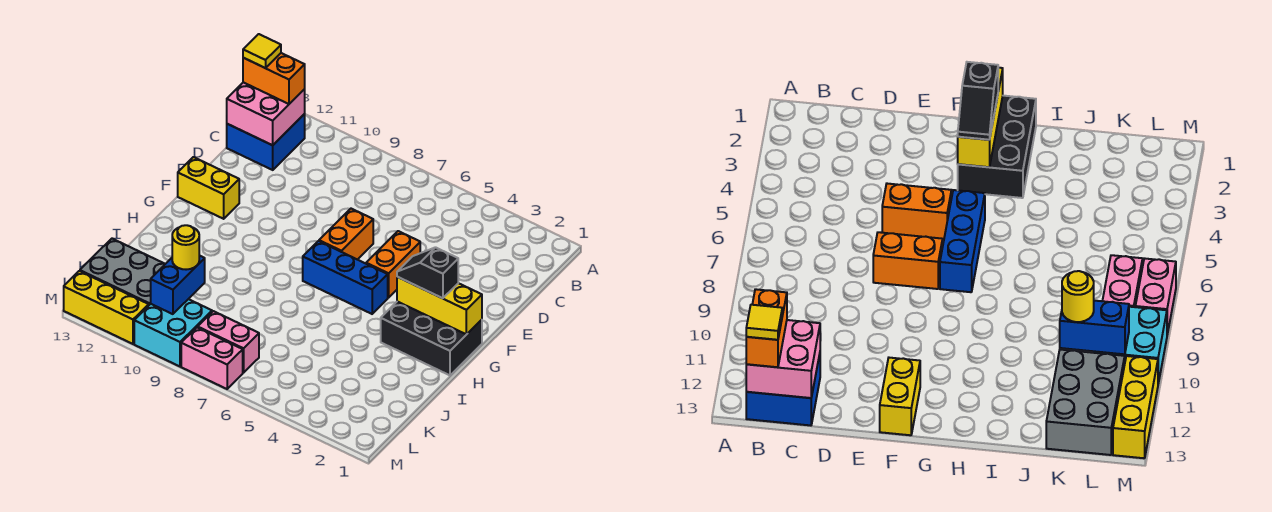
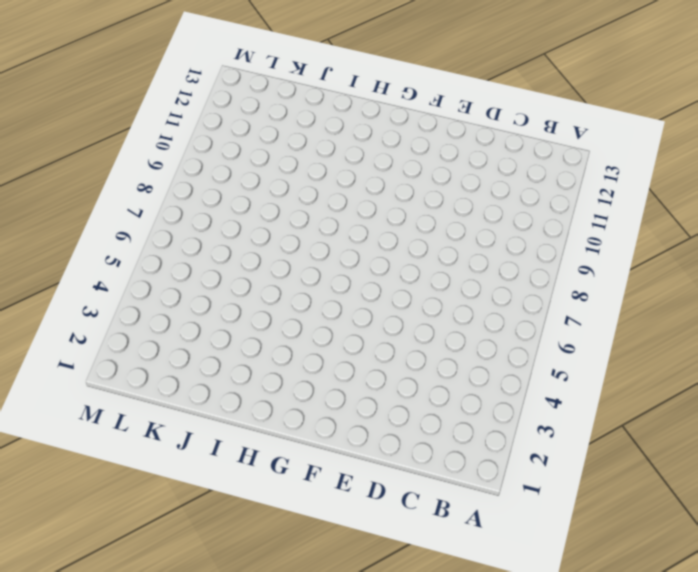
none -> blue brick B12:C13 level 1
none -> orange brick E5:F5 level 1
none -> orange brick E7:F7 level 1

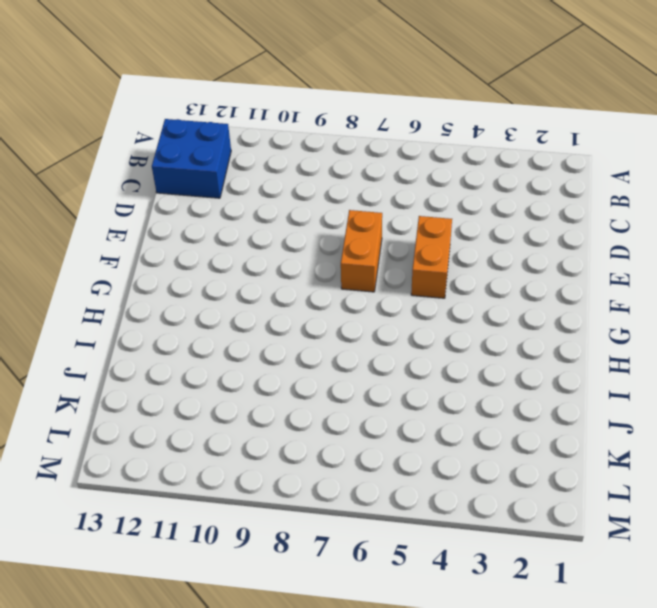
none -> yellow brick F12:F13 level 1
none -> black brick G1:H3 level 1
none -> blue brick G5:G7 level 1

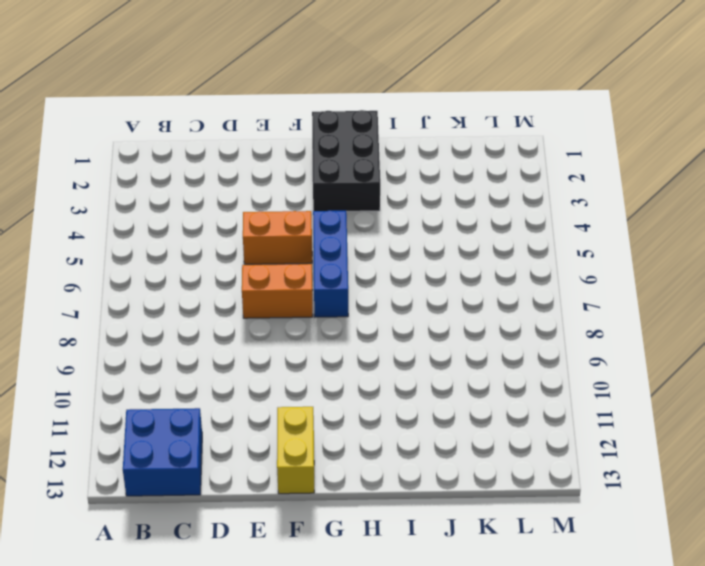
none -> grey brick K11:L13 level 1
none -> pink brick L7:L8 level 1
none -> cyan brick L9:M10 level 1

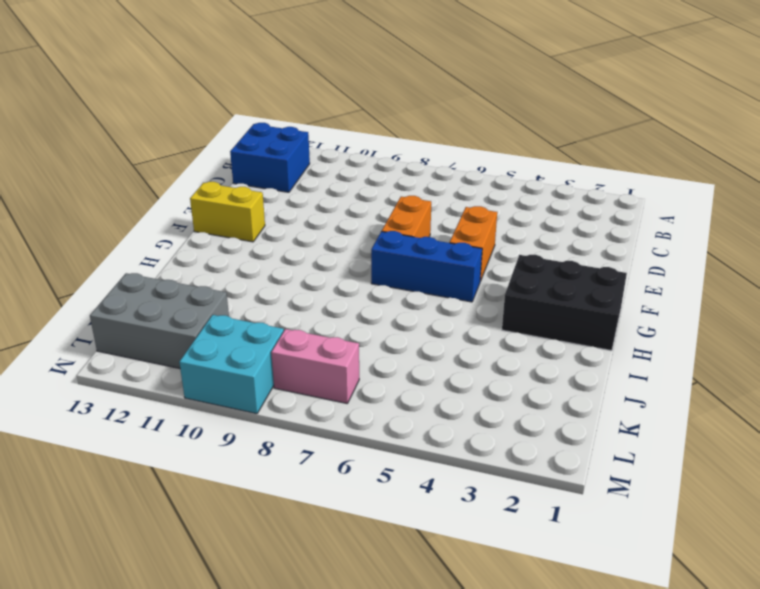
none -> pink brick M7:M8 level 1
none -> yellow brick M11:M13 level 1
none -> pink brick B12:C13 level 2

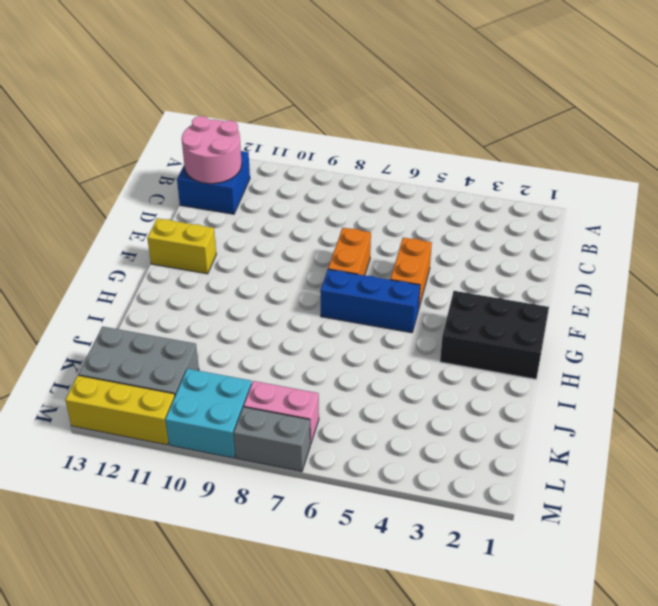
pink round brick B12:C13 level 2 -> pink brick B12:C13 level 2
grey brick M7:M8 level 1 -> pink brick M7:M8 level 1
none -> yellow brick G1:G3 level 2
none -> blue brick K10:L10 level 2
none -> orange brick B12:B13 level 3

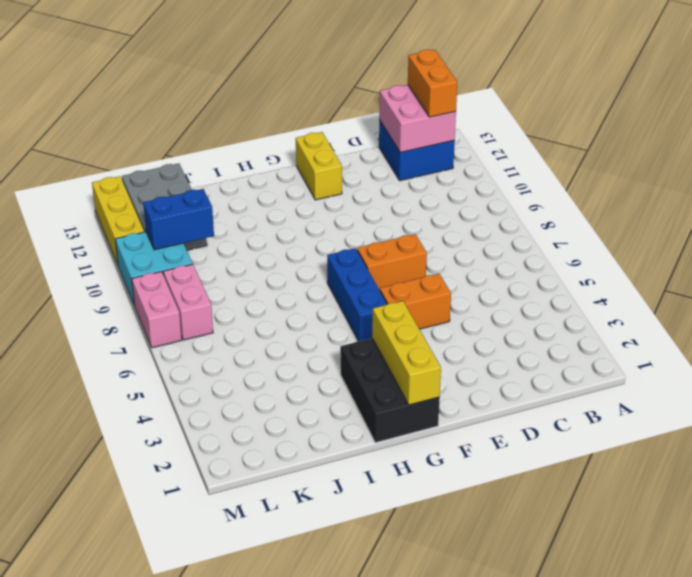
none -> black slope G2:G3 level 3 top 2
none -> yellow round brick K10 level 3
none -> yellow tile B13 level 4

